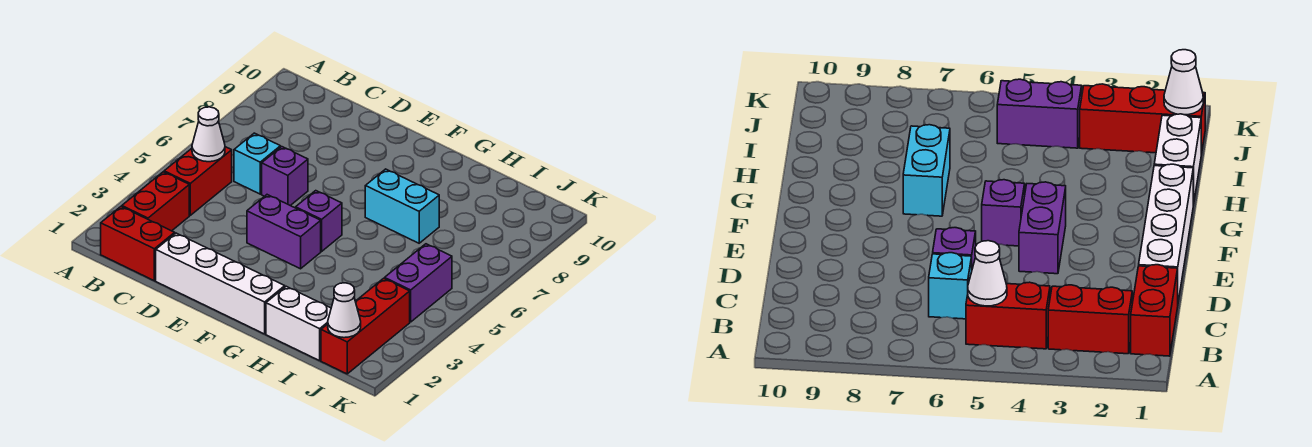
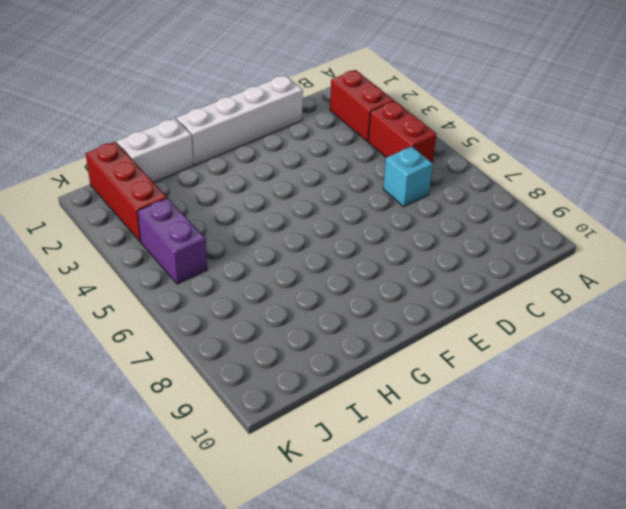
none -> red brick B1:C1 level 1
none -> purple brick D6 level 1
none -> purple brick E4:F4 level 1

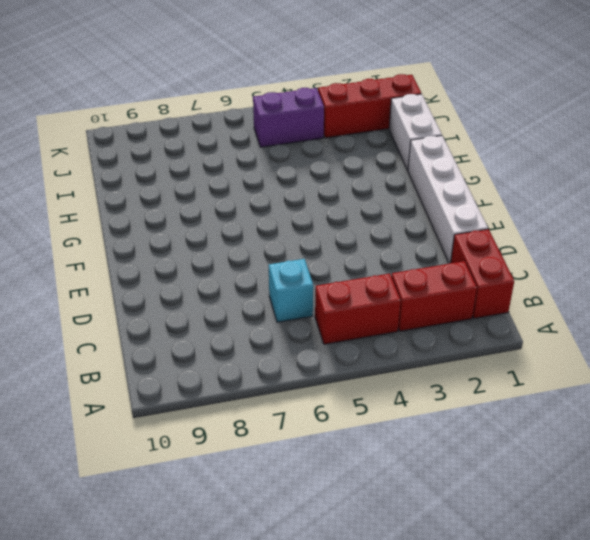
none -> purple brick D6 level 1
none -> purple brick E4:F4 level 1
none -> purple brick F5 level 1

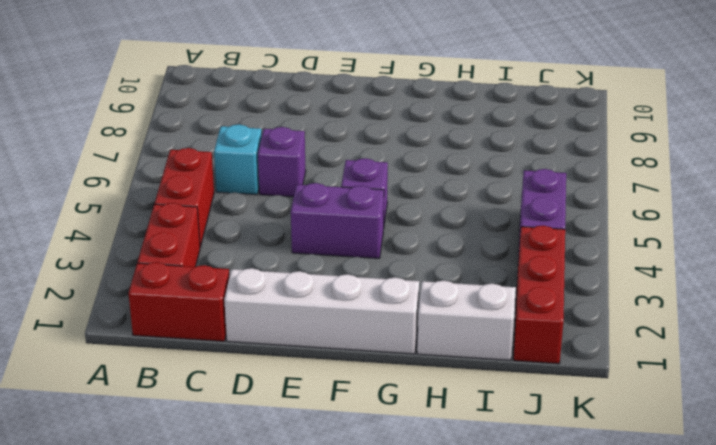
none -> cyan brick G7:H7 level 1
none -> white cone B5 level 2
none -> white cone J1 level 2

